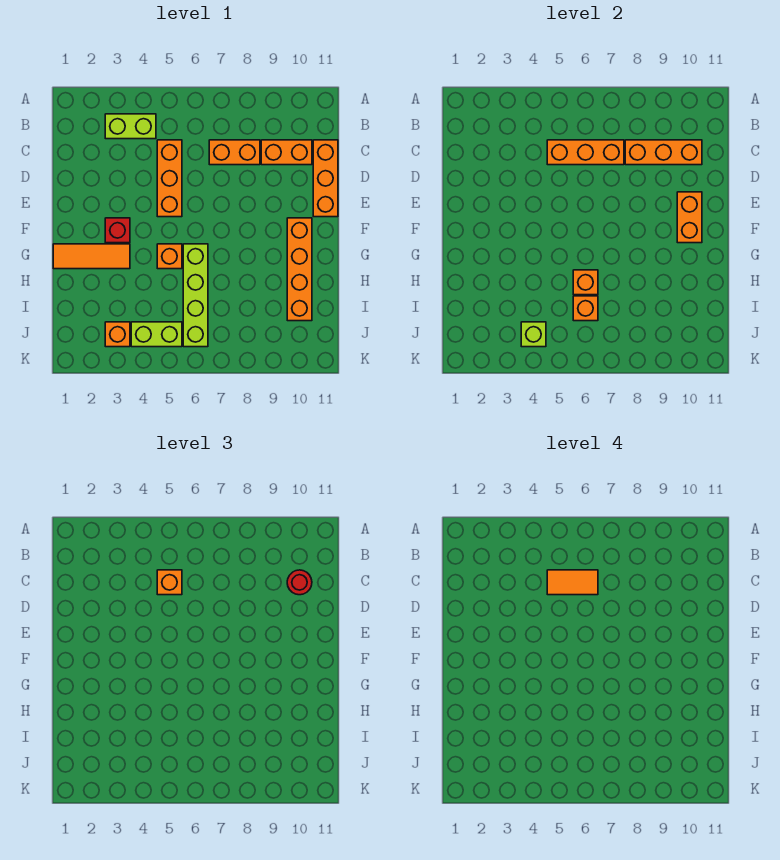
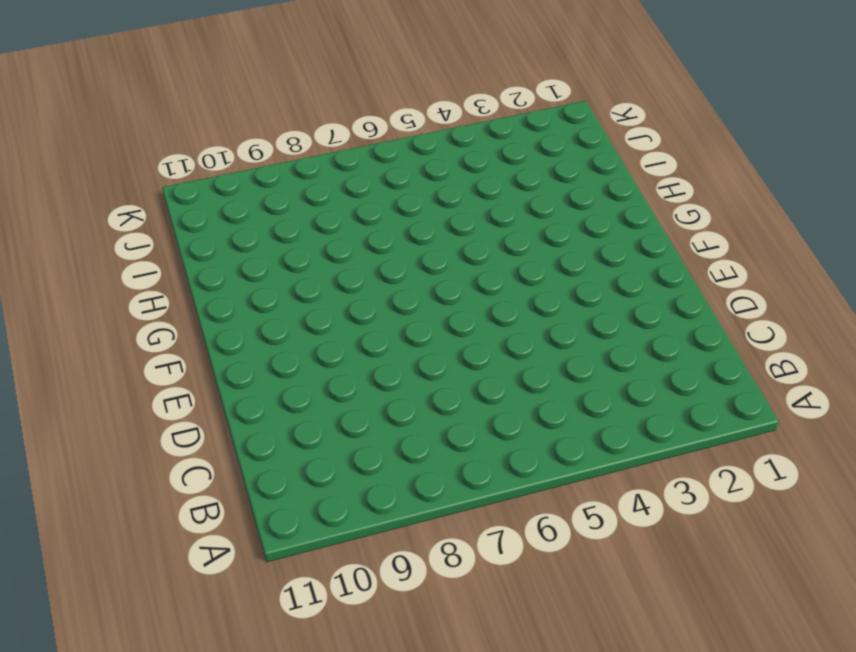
none -> lime brick B3:B4 level 1
none -> orange brick C5:E5 level 1
none -> orange brick C7:C8 level 1

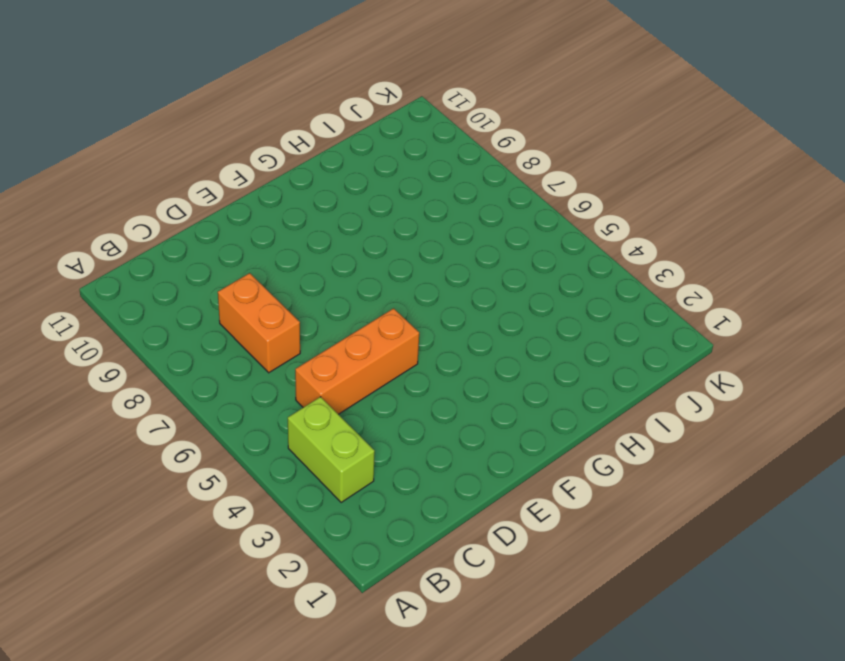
none -> orange brick C9:C10 level 1
none -> orange brick C11:E11 level 1
none -> red brick F3 level 1

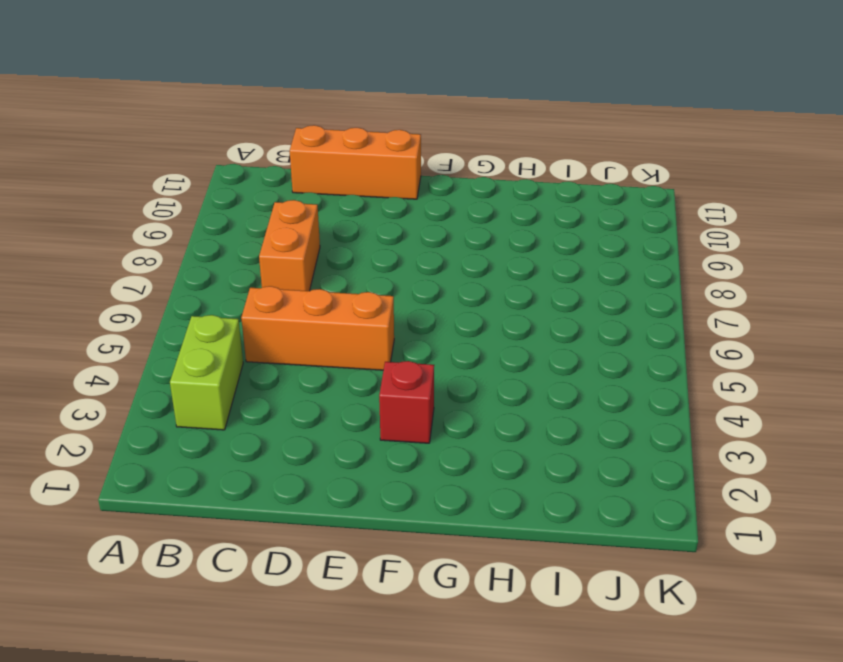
none -> orange brick C9:C10 level 1
none -> orange brick F10:I10 level 1
none -> orange tile G1:G3 level 1

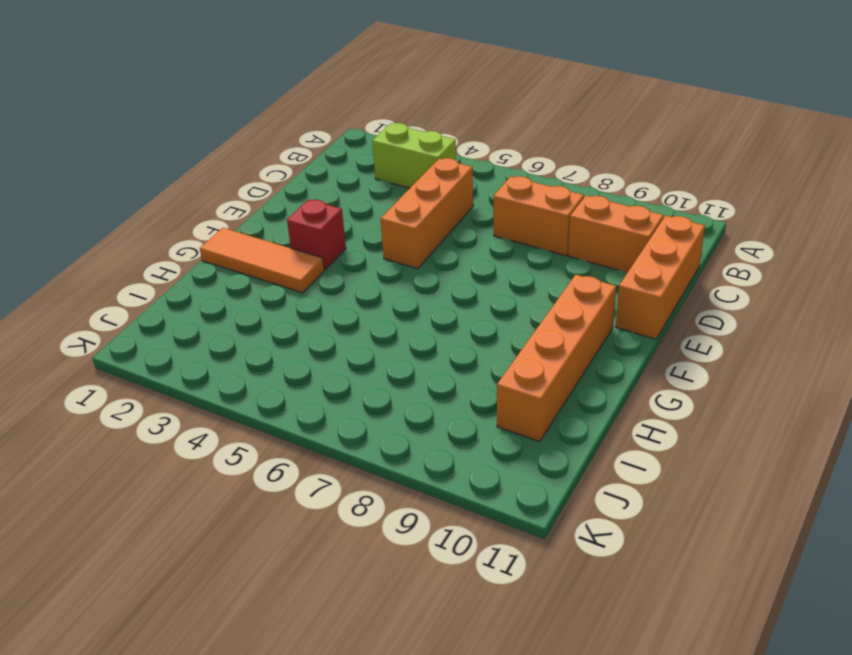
none -> orange brick G5 level 1
none -> lime brick G6:J6 level 1
none -> orange brick J3 level 1

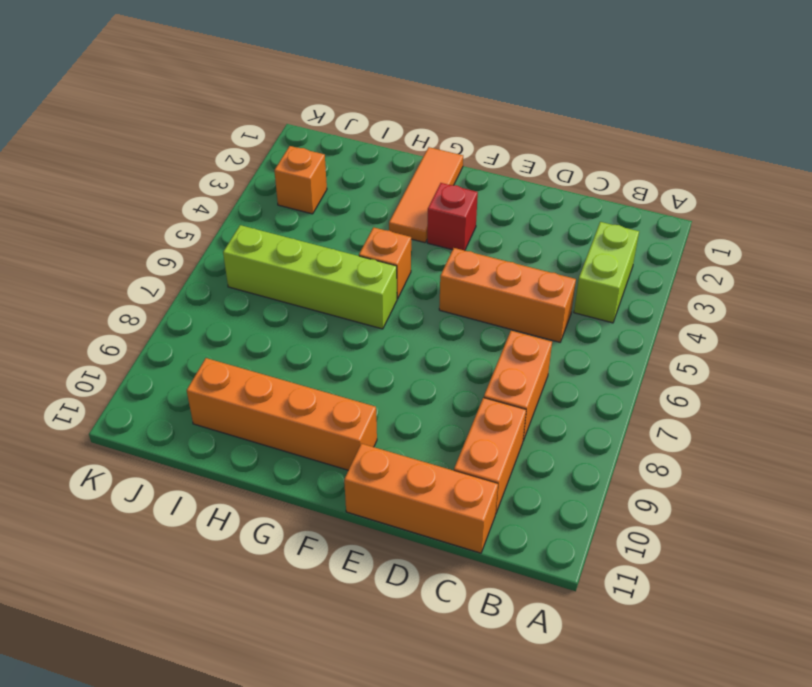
none -> lime brick J4:J5 level 1
none -> orange brick C5:C7 level 2
none -> orange brick C8:C10 level 2

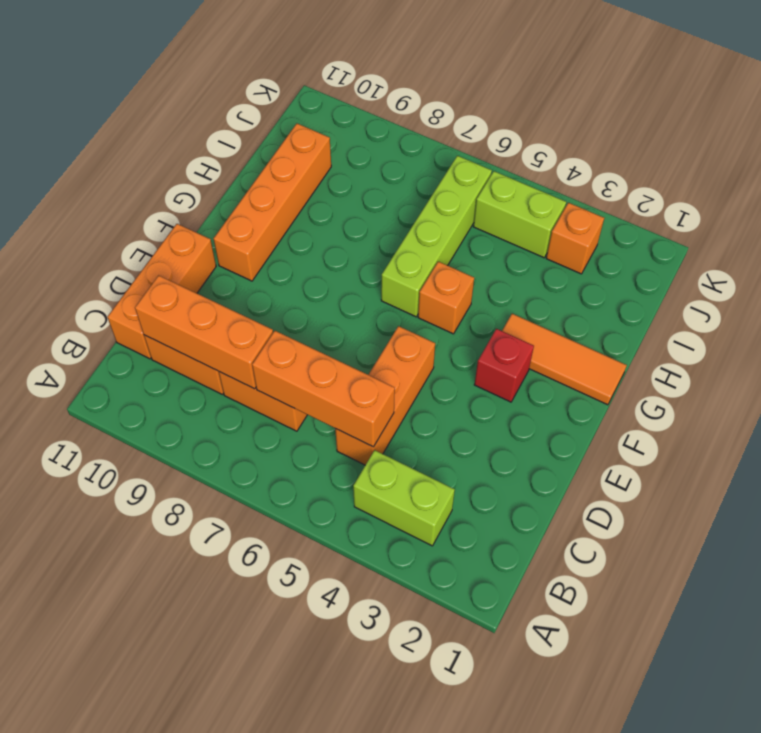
none -> orange brick E10:F10 level 2
none -> orange brick H6 level 2
none -> orange brick I6 level 2

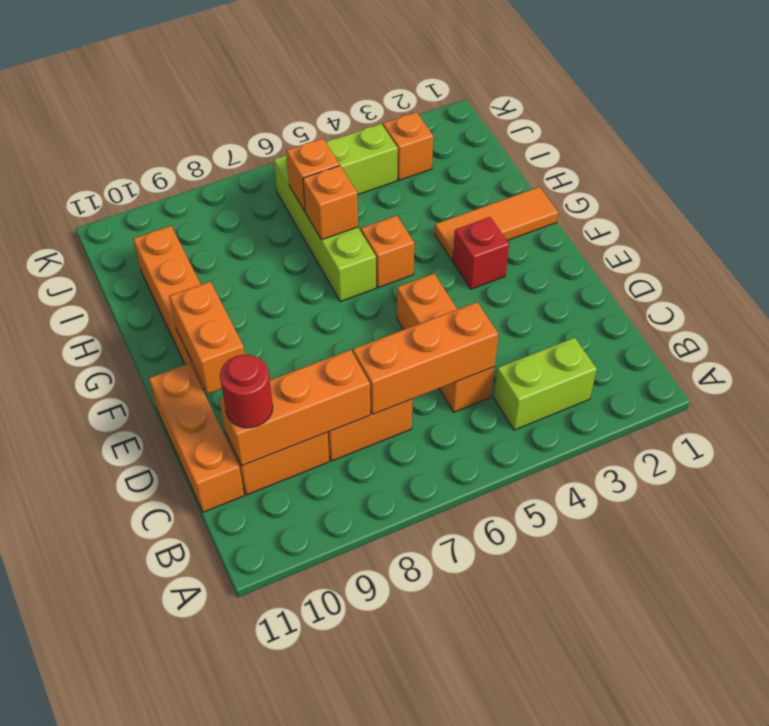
none -> lime brick J4 level 2
none -> orange brick C5 level 3
none -> orange tile C5:C6 level 4

